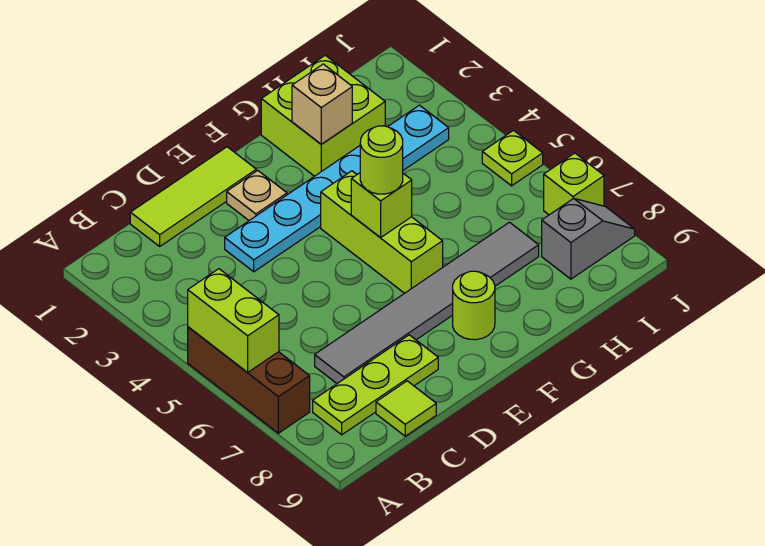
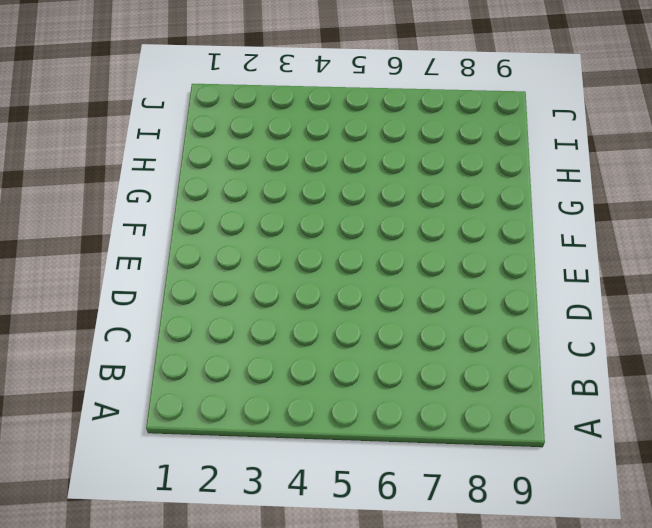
none -> brown brick A5:A7 level 1
none -> lime plate B8:D8 level 1
none -> lime tile C1:E1 level 1

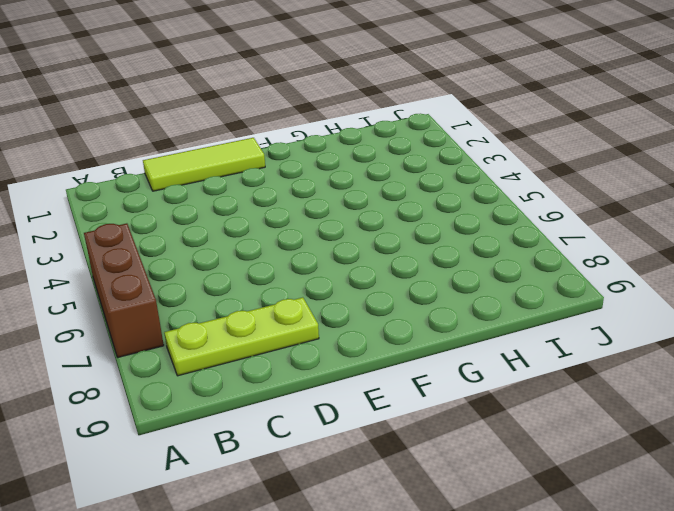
none -> grey tile C7:H7 level 1
none -> lime tile C9 level 1
none -> cyan plate D3:I3 level 1

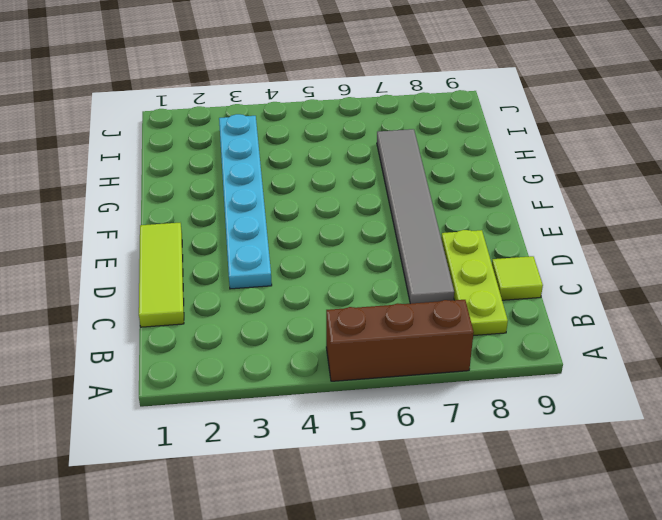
none -> tan plate E2 level 1
none -> lime brick F4:F6 level 1
none -> lime round brick F8 level 1

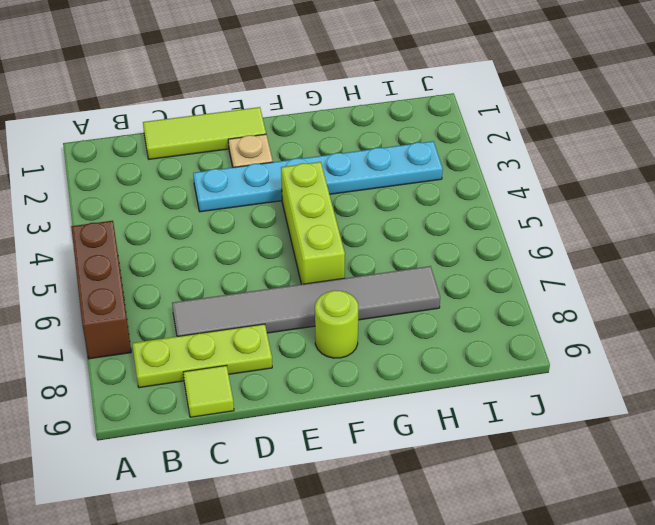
none -> lime brick G1:H2 level 1
none -> grey slope I8:J8 level 1 top I
none -> lime plate J5 level 1

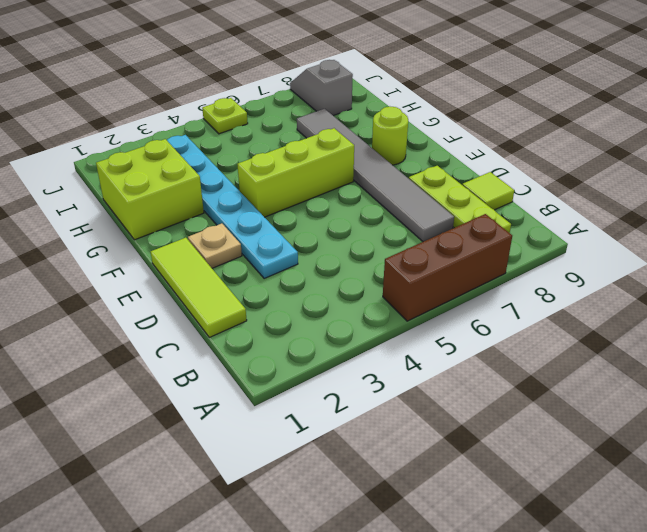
none -> lime brick J7 level 1
none -> lime brick A5:A6 level 2
none -> lime brick F5 level 2

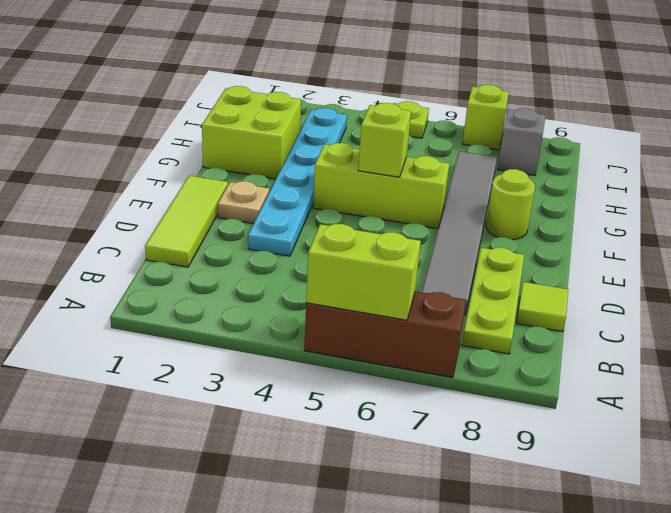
none -> tan brick G2 level 2
none -> lime round brick F5 level 3

